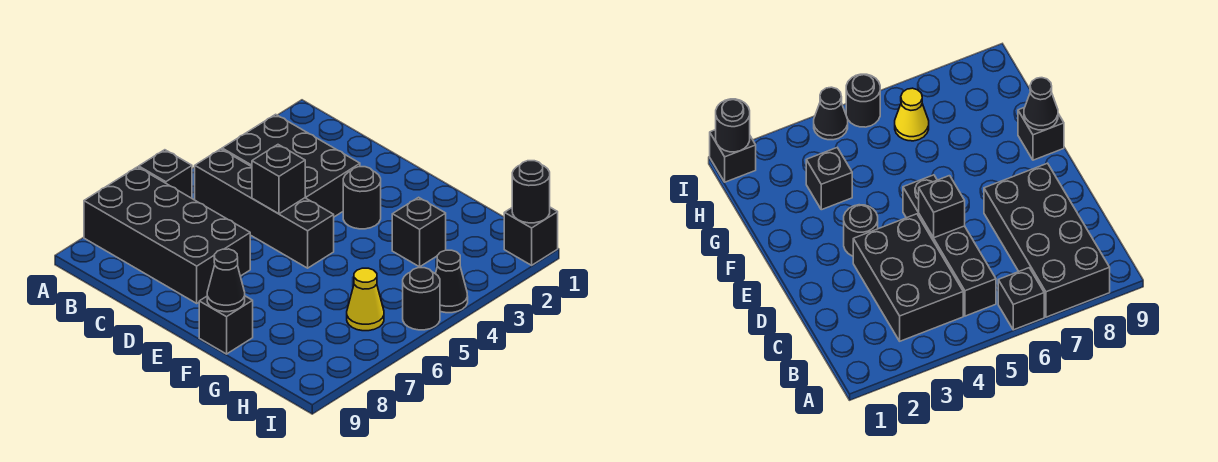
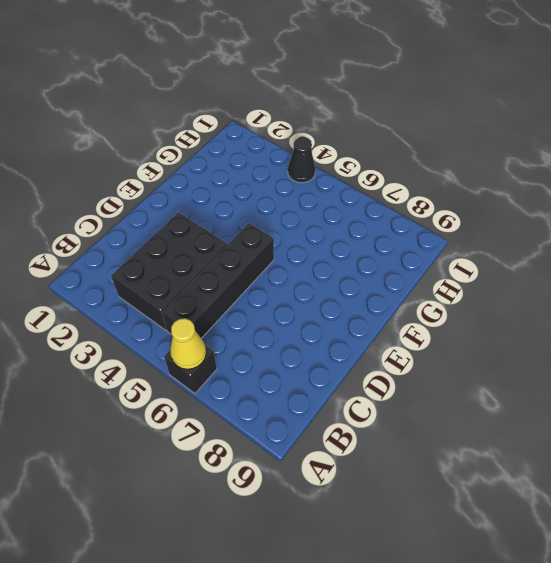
yellow cone A6 level 2 -> yellow cone H6 level 1
none -> black brick A7:D8 level 1
none -> black round brick E3 level 1
none -> black brick F9 level 1

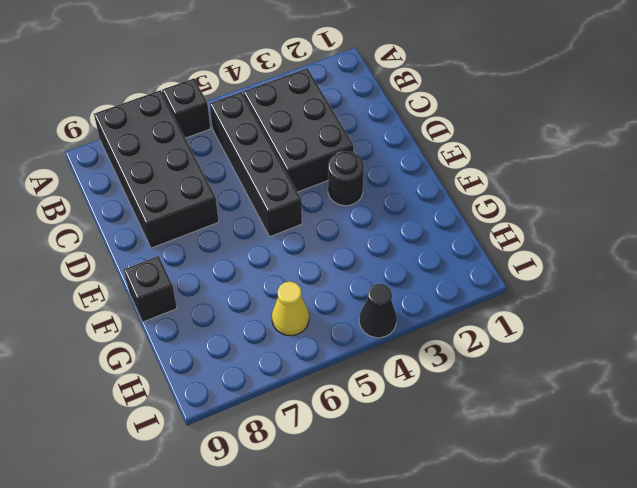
none -> black brick G3 level 1
none -> black brick I1 level 1
none -> black round brick I5 level 1

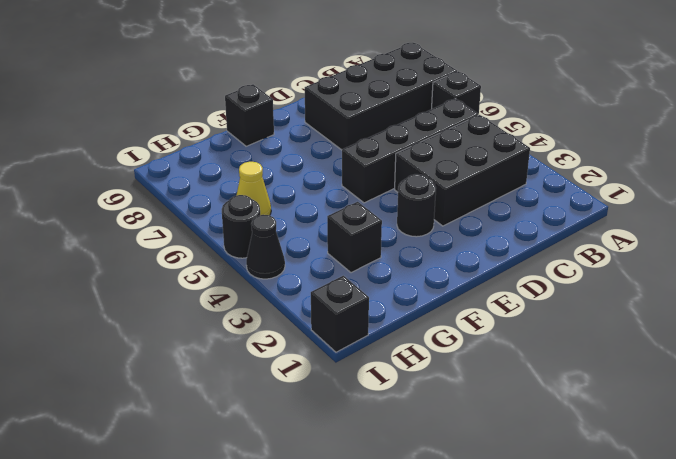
none -> black brick D5 level 2
none -> black cone F9 level 2
none -> black round brick I1 level 2

